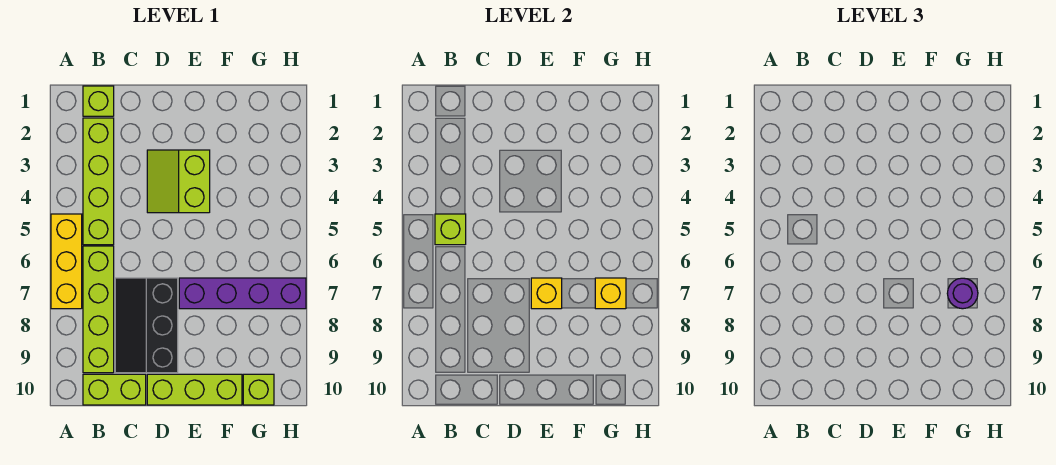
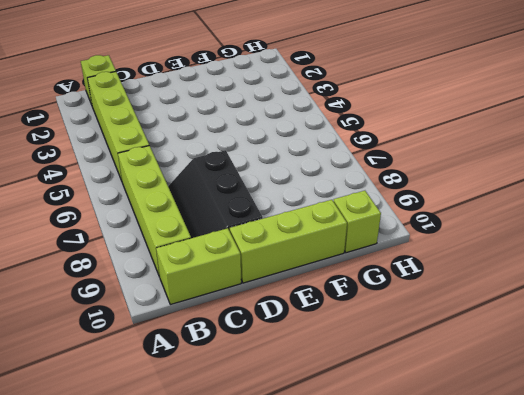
none -> yellow brick A5:A7 level 1
none -> lime slope D3:E4 level 1 top E
none -> purple brick E7:H7 level 1

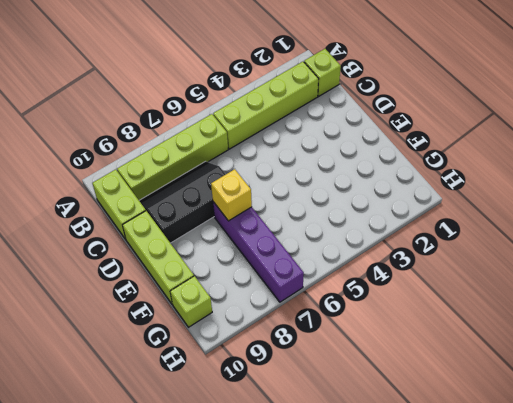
none -> yellow brick A5:A7 level 1
none -> lime slope D3:E4 level 1 top E
none -> lime brick B5 level 2

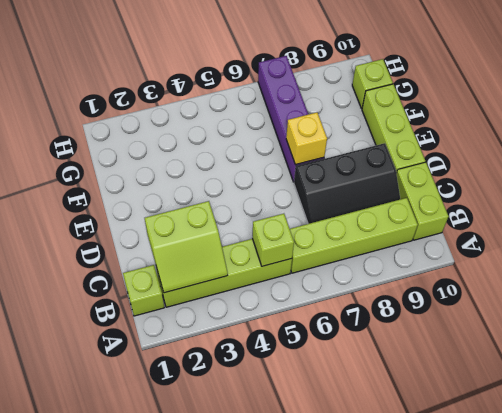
lime slope B2:C3 level 2 top C -> lime slope D3:E4 level 1 top E
none -> yellow brick A5:A7 level 1
none -> yellow brick G7 level 2
none -> purple round brick G7 level 3

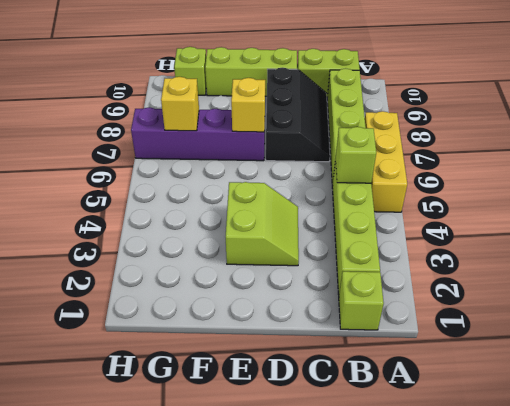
none -> purple round brick G7 level 3

